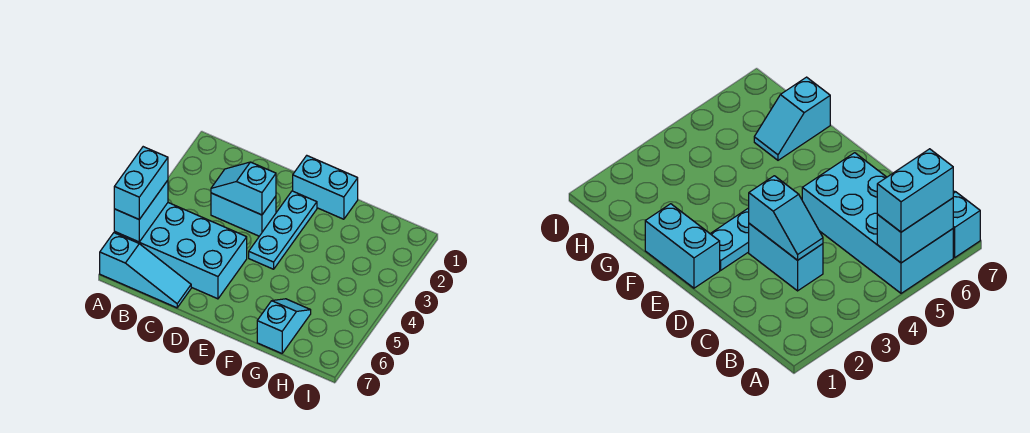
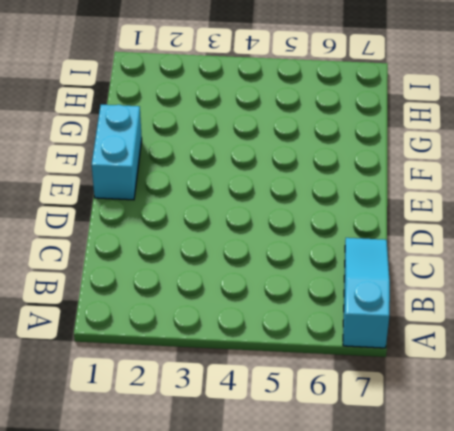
none -> cyan brick A5:D6 level 1
none -> cyan brick C3:D3 level 1

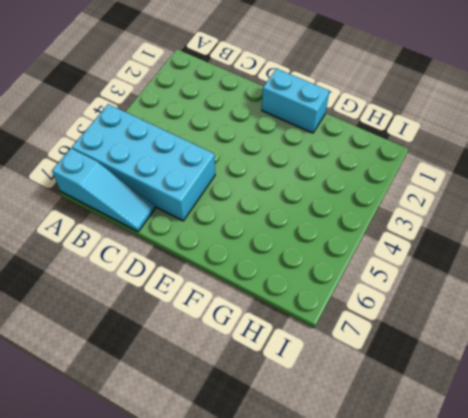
none -> cyan brick C3:D3 level 1
none -> cyan plate E2:E4 level 1

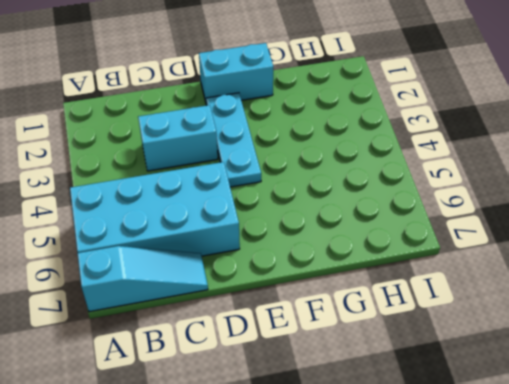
none -> cyan slope G6:G7 level 1 top 7
none -> cyan brick A5:A6 level 2

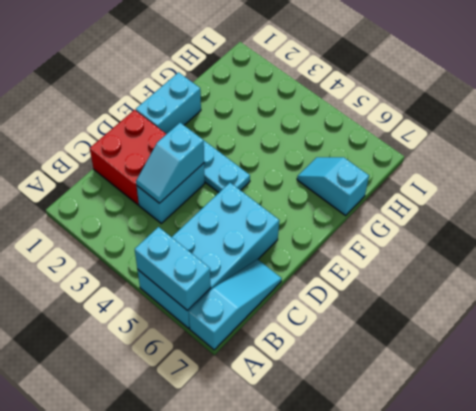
red brick C1:D2 level 1 -> none
none -> cyan brick A5:A6 level 3

